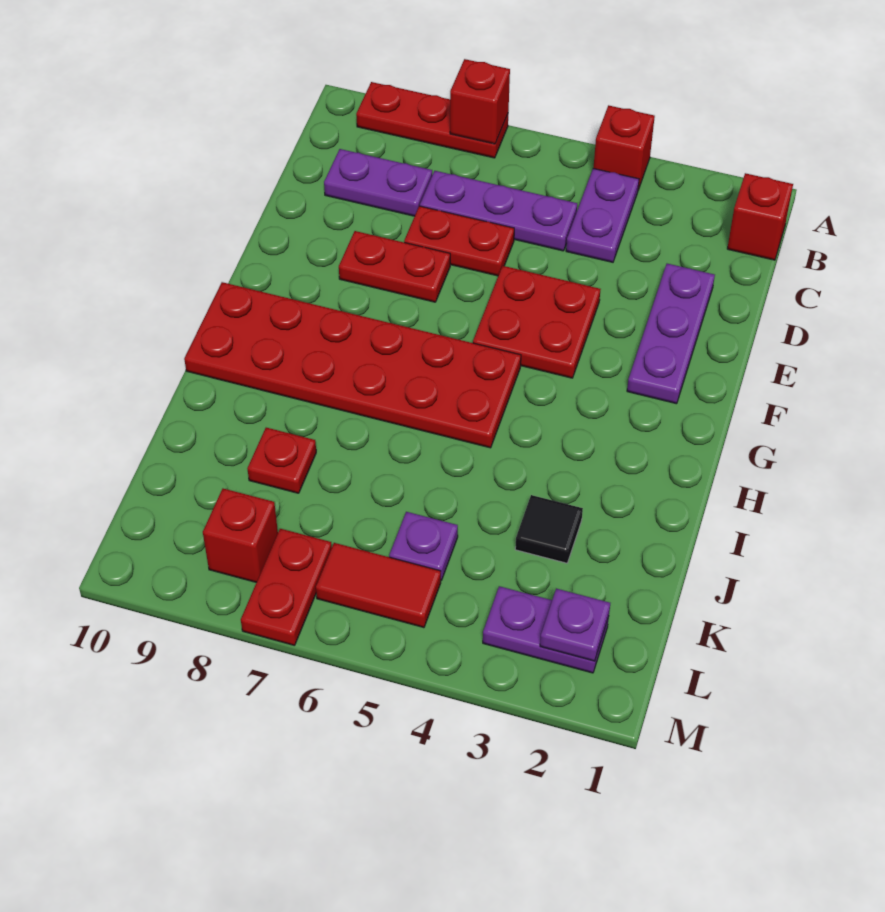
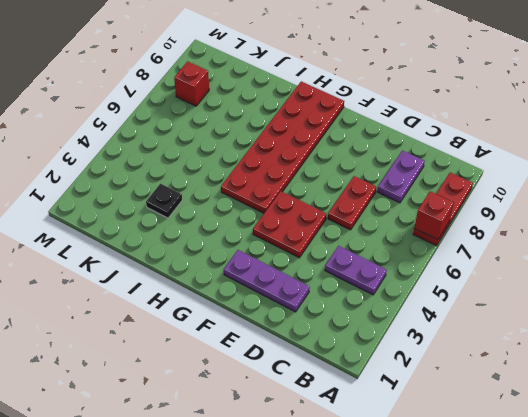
black plate J3 level 1 -> black tile J3 level 1
none -> red brick A4 level 1
none -> red brick B1 level 1
none -> purple plate C5:C7 level 1

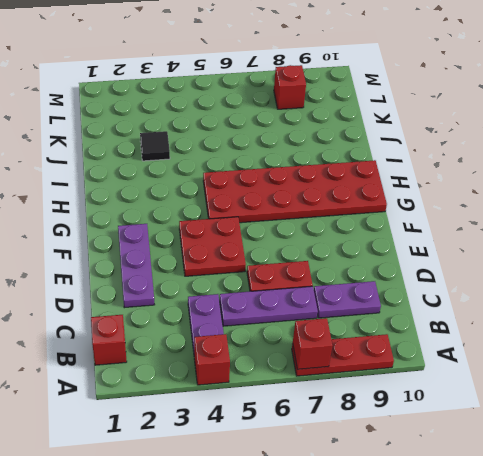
none -> red plate E7:E8 level 1
none -> red plate J8 level 1
none -> purple plate K5 level 1

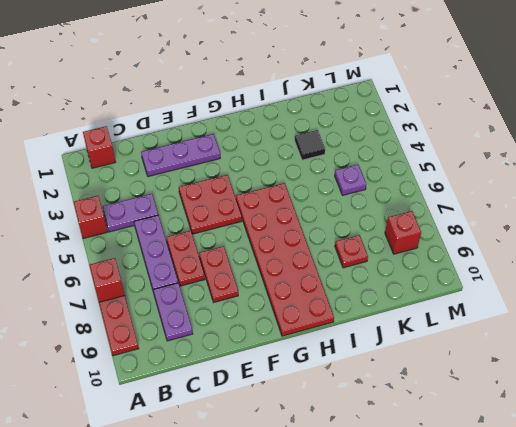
none -> purple plate L2:L3 level 1
none -> red tile L5:L6 level 1
none -> red plate L7:M7 level 1

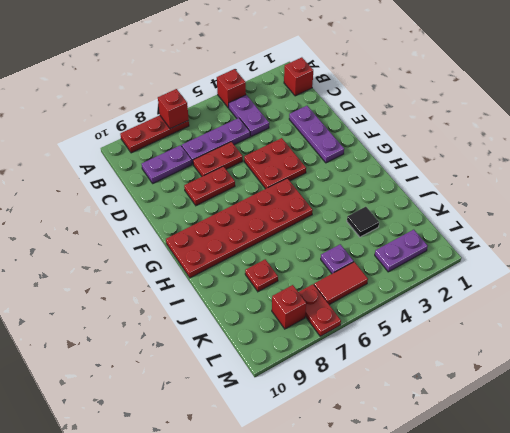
none -> purple plate L2 level 2

